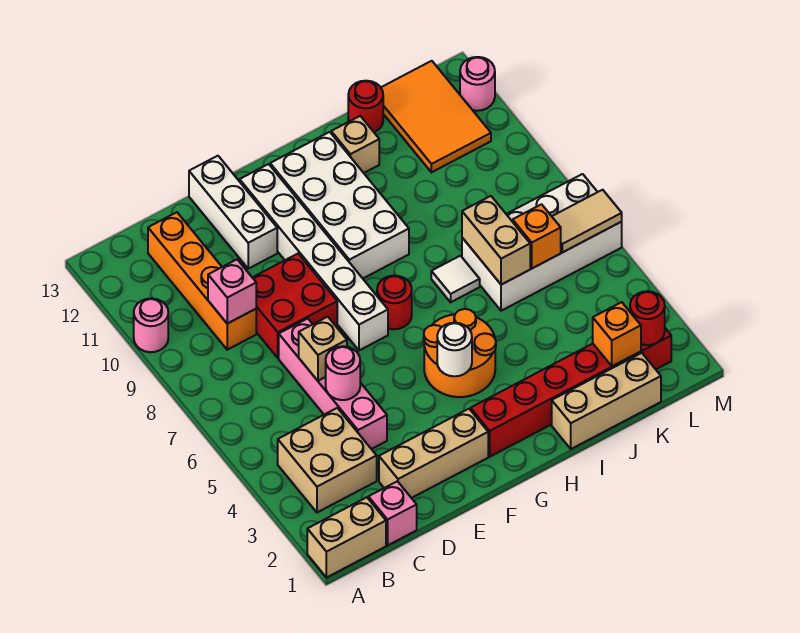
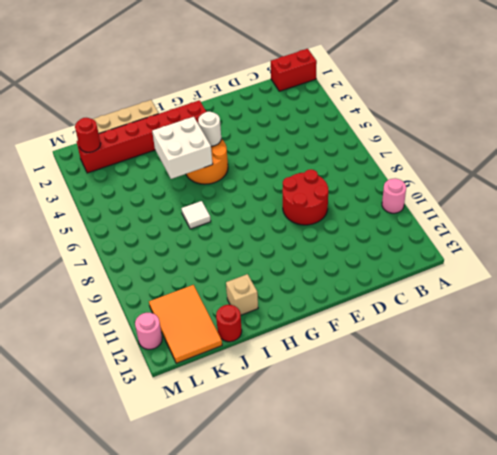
red brick A1:B1 level 1 -> tan brick A1:B1 level 1
red round brick D8:E9 level 1 -> red brick D8:E9 level 1
white brick H4:I5 level 2 -> none
none -> tan brick B3:C4 level 1
none -> pink brick C1 level 1
none -> orange brick C9:C12 level 1
none -> tan brick D2:F2 level 1

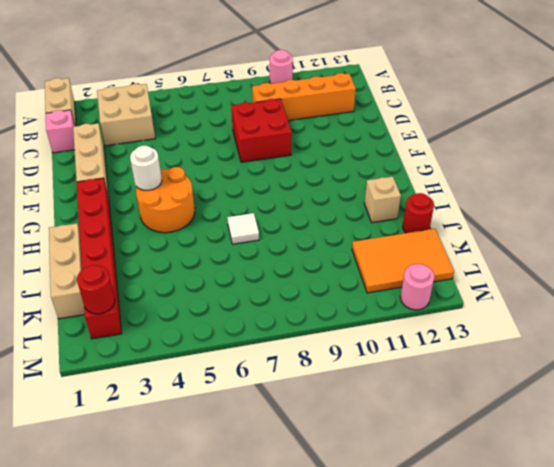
none -> pink brick D4:D7 level 1
none -> white brick E11:E13 level 1
none -> white brick F7:F12 level 1
none -> red round brick G7 level 1

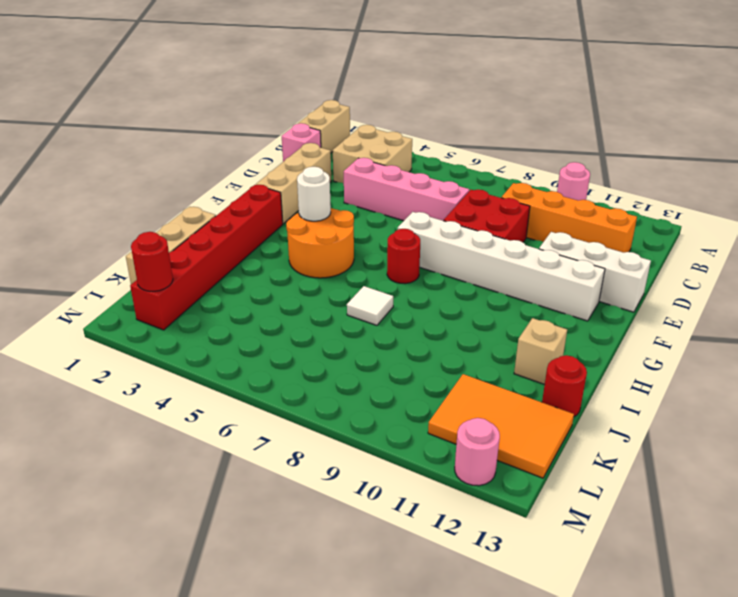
none -> white brick G9:H12 level 1
none -> white brick J6:M7 level 1
none -> pink brick C9 level 2
none -> pink round brick D5 level 2

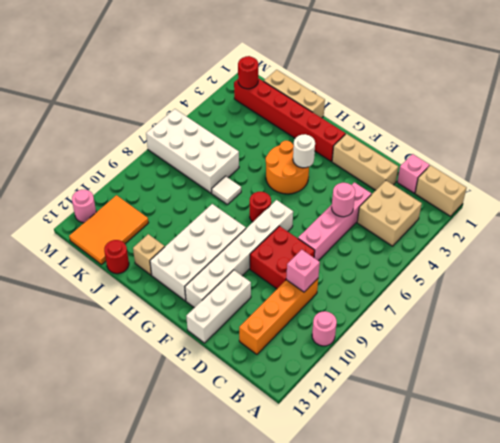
none -> tan brick D6 level 2
none -> tan brick J6:J7 level 2
none -> orange brick K2 level 2
none -> orange brick K6 level 2

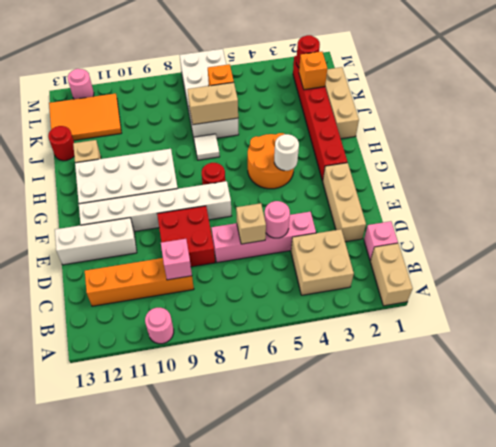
none -> tan tile L6:M6 level 2

